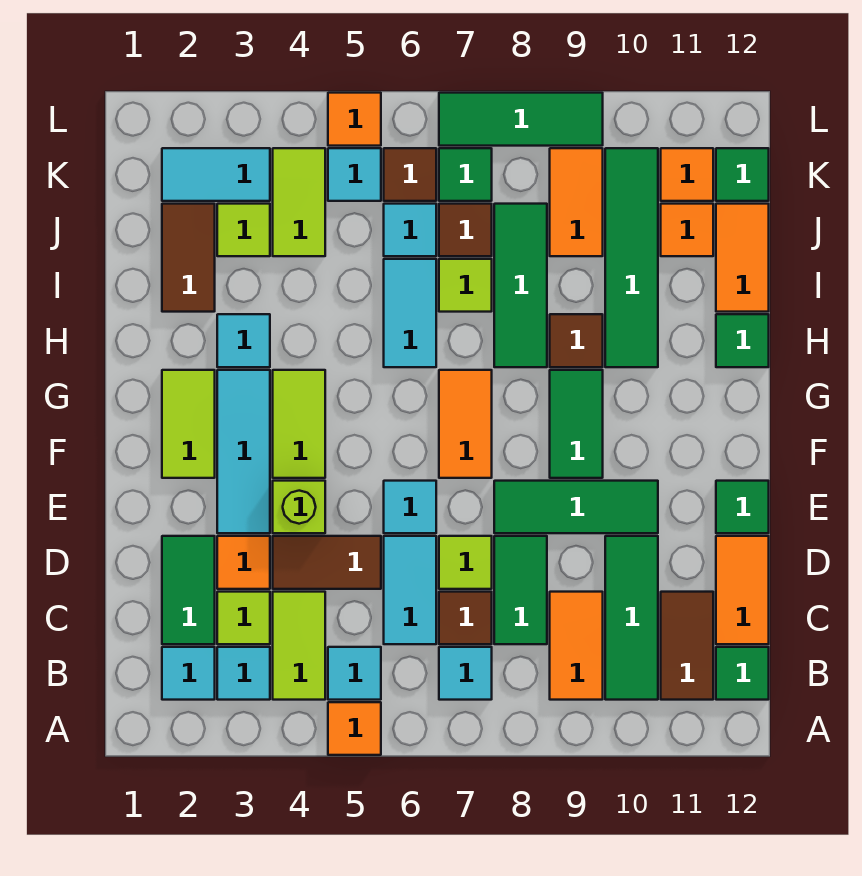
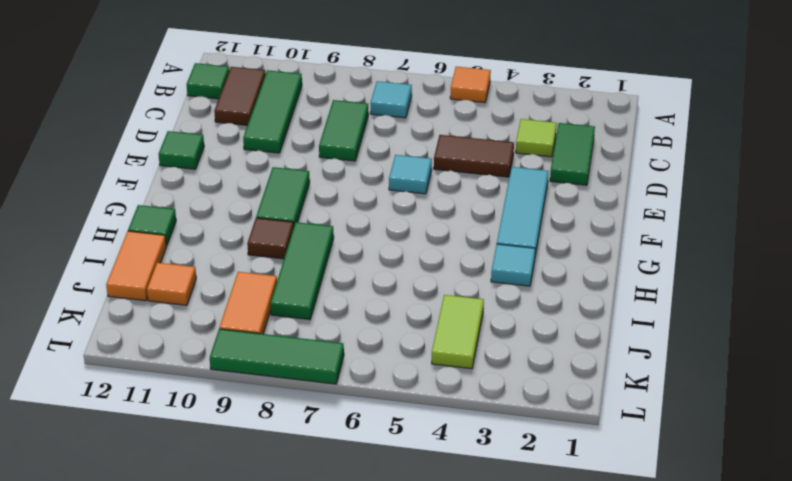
none -> cyan tile B2 level 1
none -> cyan tile B3 level 1
none -> lime tile B4:C4 level 1
none -> cyan tile B5 level 1

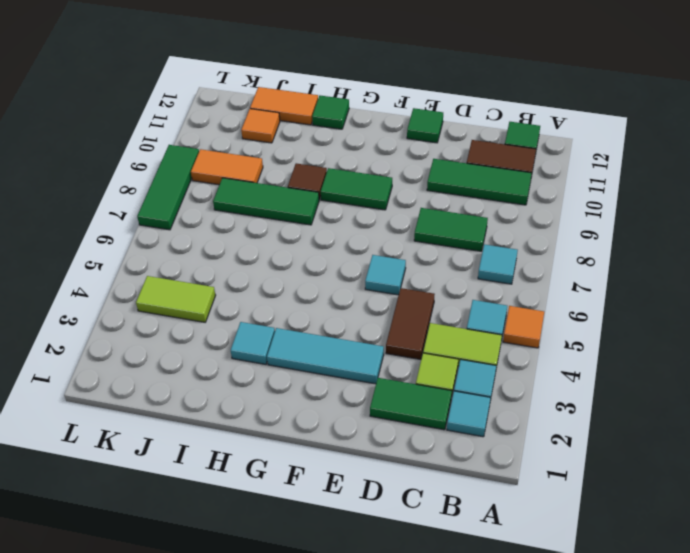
none -> orange tile B9:C9 level 1
none -> cyan tile C6:D6 level 1
none -> brown tile C7 level 1
none -> orange tile C12:D12 level 1

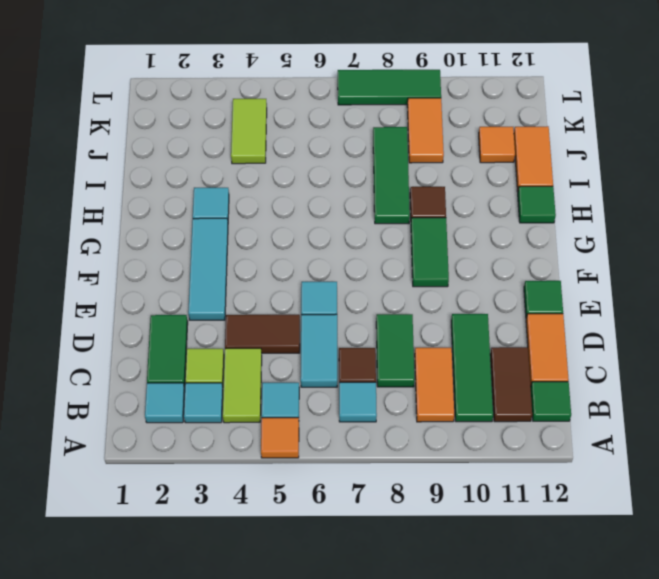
none -> orange tile D3 level 1
none -> lime tile D7 level 1
none -> lime brick E4 level 1
none -> green tile E8:E10 level 1

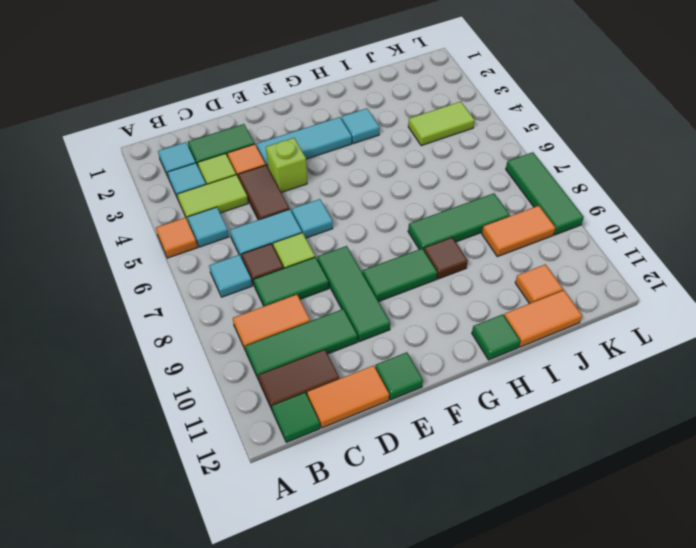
none -> lime tile F2:G2 level 1
none -> lime tile F4:G4 level 1
none -> orange tile F7:G7 level 1
none -> cyan tile H6:I6 level 1

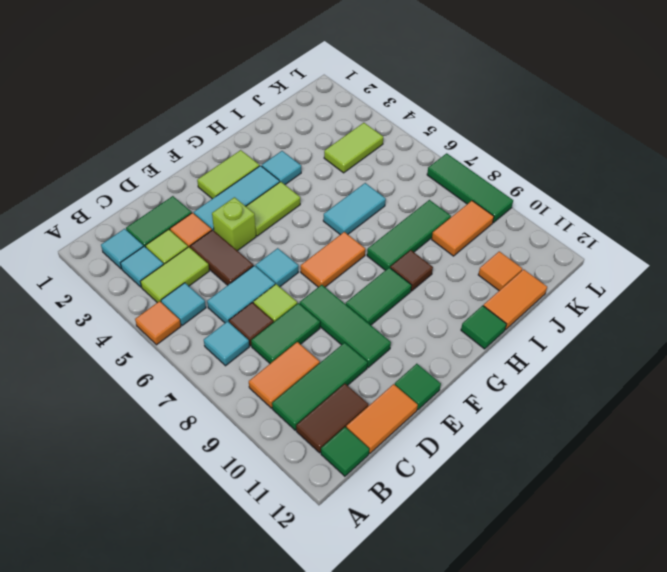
none -> green tile H10:K10 level 1
none -> brown tile I2:J2 level 1
none -> lime tile I7 level 1
none -> lime tile J3 level 1

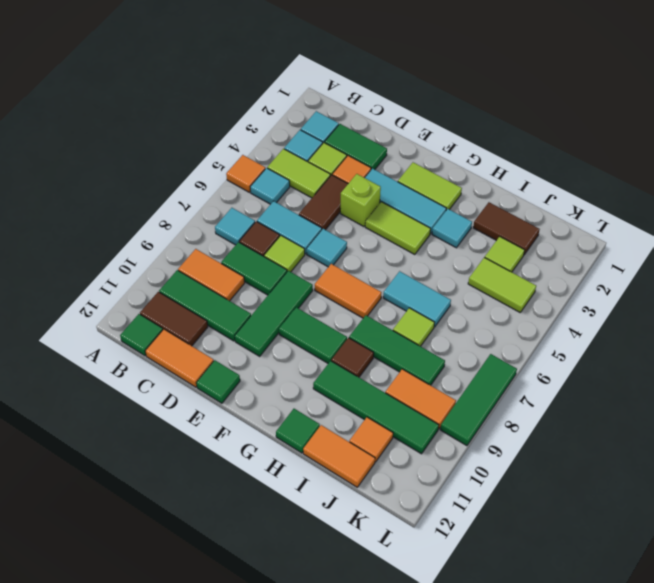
none -> cyan tile J6 level 1
none -> brown tile J7 level 1
none -> cyan tile K2:K3 level 1
none -> cyan tile K5 level 1

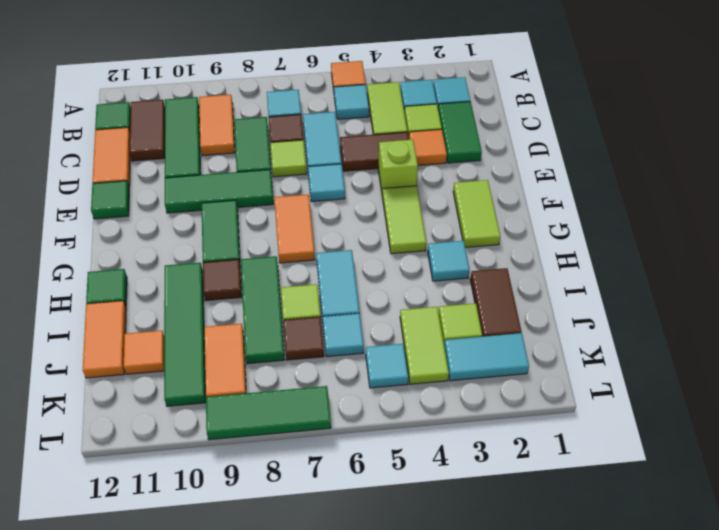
none -> cyan tile E3:G3 level 1
none -> brown tile K6 level 1
none -> green tile K7 level 1
none -> orange tile K11 level 1

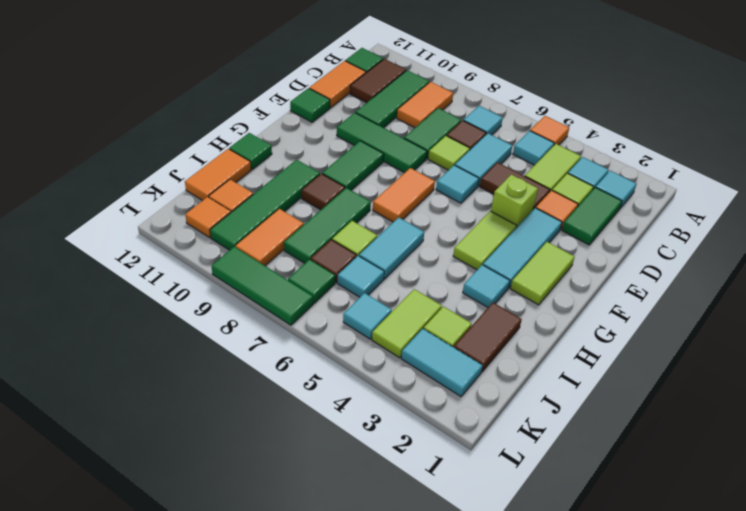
none -> brown tile K6 level 1
none -> green tile K12 level 1
none -> orange tile L5 level 1

